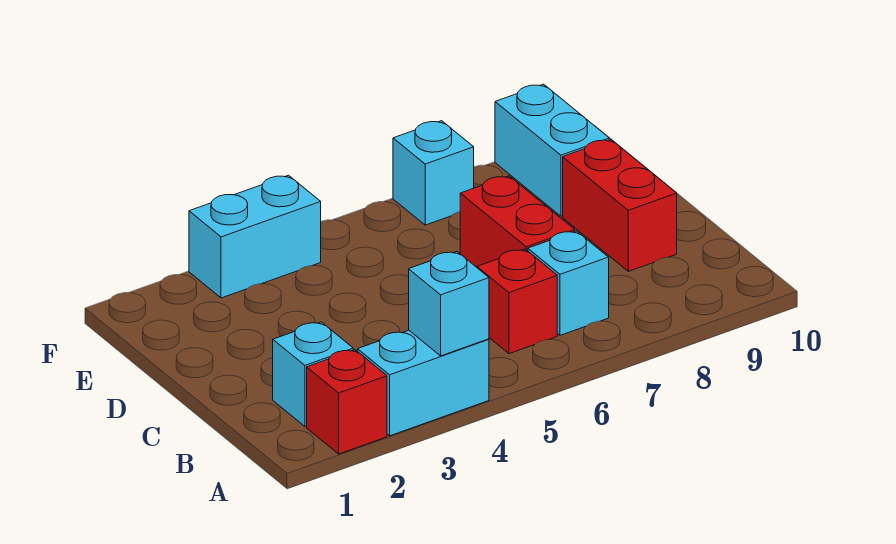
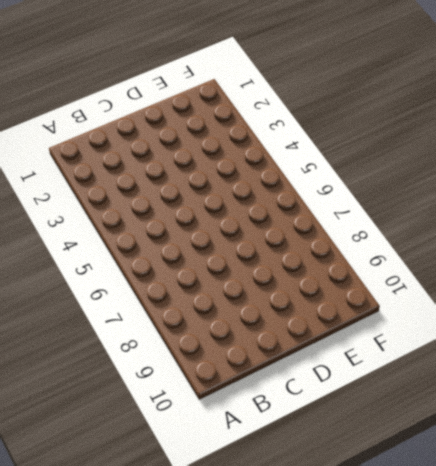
none -> red brick A2 level 1
none -> cyan brick A3:A4 level 1

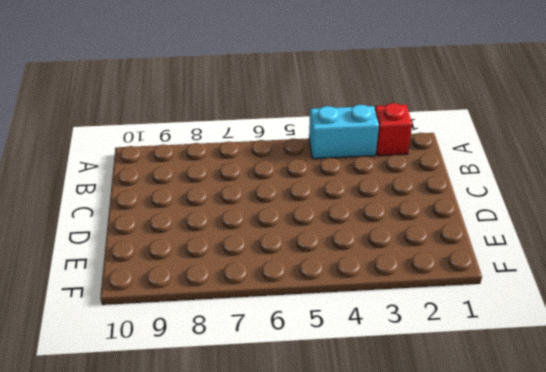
none -> cyan brick B2 level 1
none -> red brick B6 level 1

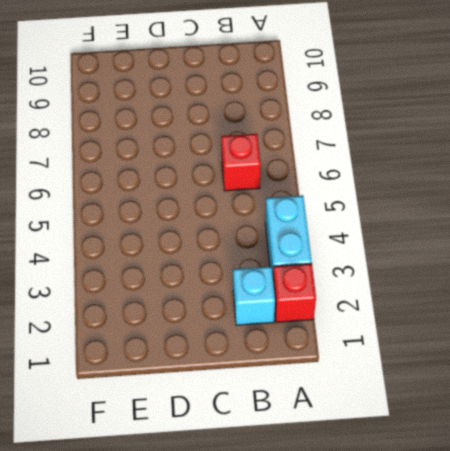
none -> cyan brick B7 level 1
none -> red brick C7:D7 level 1

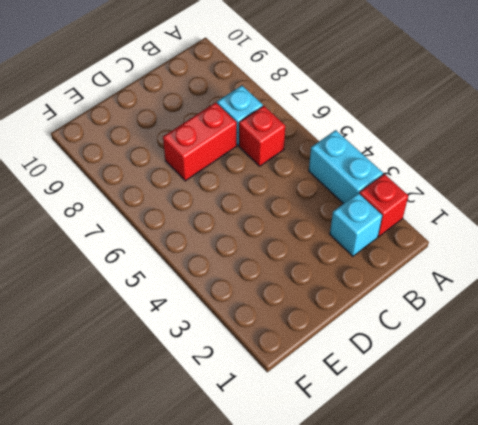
none -> red brick C9:D9 level 1
none -> cyan brick E9:F9 level 1

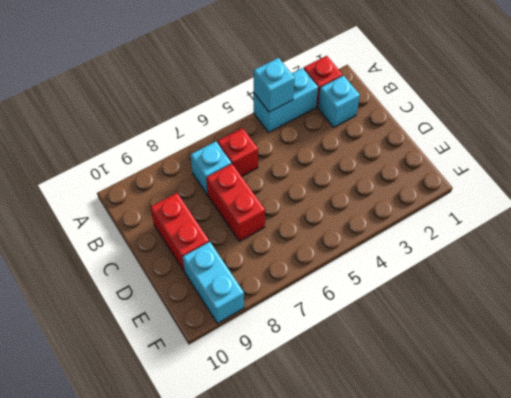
none -> cyan brick F3:F4 level 1
none -> cyan brick F7 level 1

